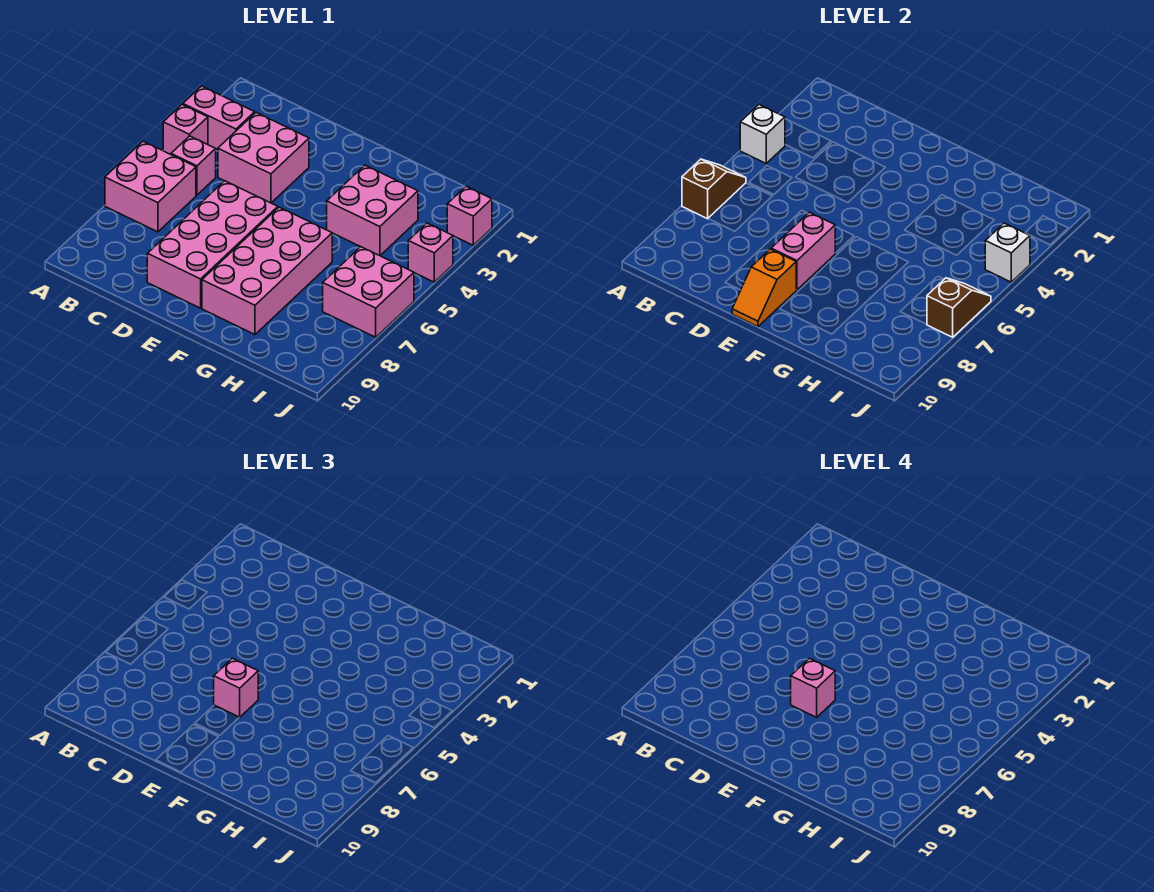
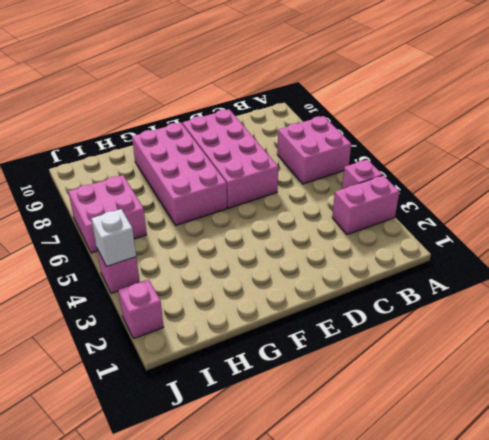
none -> pink brick B5 level 1
none -> pink brick C3:D4 level 1
none -> pink brick G3:H4 level 1

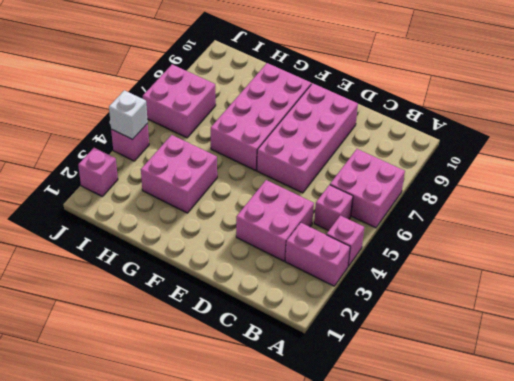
none -> white brick A4 level 2
none -> brown slope A6:A7 level 2 top 7
none -> pink brick E7:E8 level 2

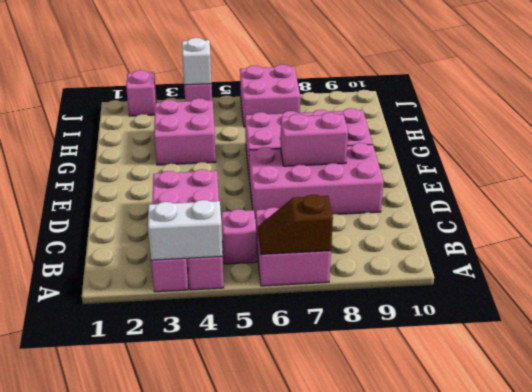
white brick A3:A4 level 2 -> white brick A4 level 2
none -> orange slope E9:E10 level 2 top 9
none -> brown slope J6:J7 level 2 top 7
none -> pink brick E7 level 3

